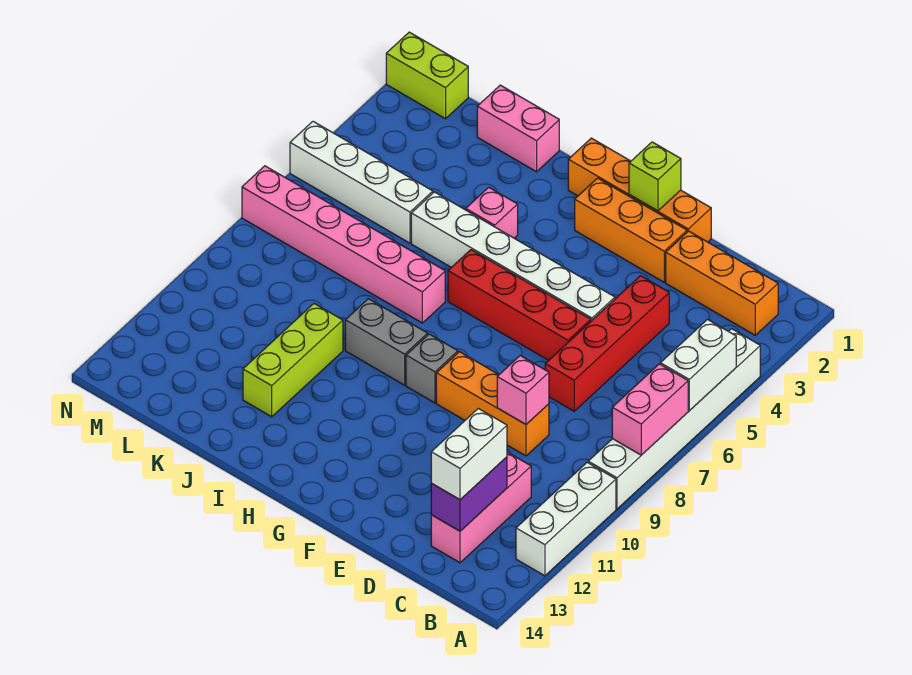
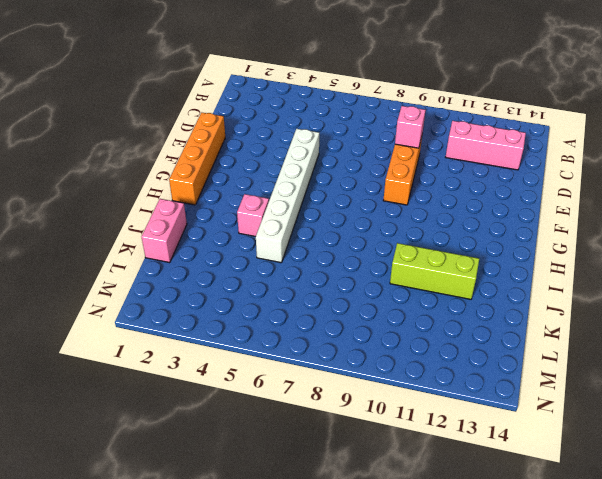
none -> white brick A4:A9 level 1
none -> white brick A10:A12 level 1
none -> orange brick B2:D2 level 1

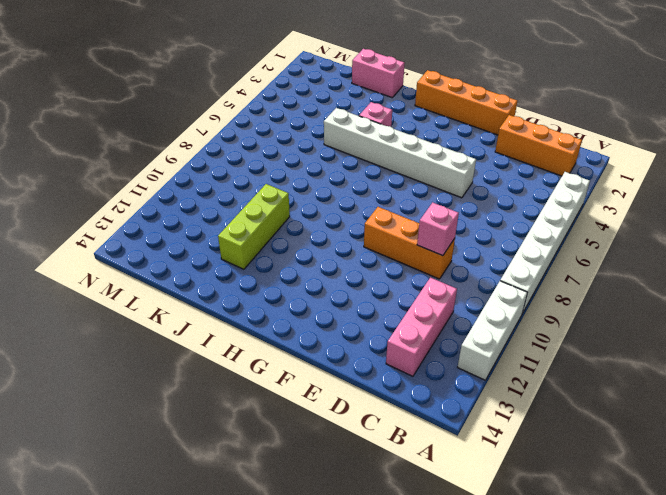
none -> red brick D4:D7 level 1
none -> orange brick E2:G2 level 1
none -> red brick E6:H6 level 1

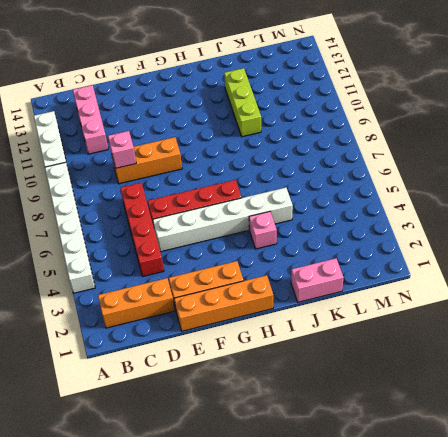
none -> grey brick G9 level 1
none -> grey brick H9:I9 level 1
none -> pink brick I7:N7 level 1

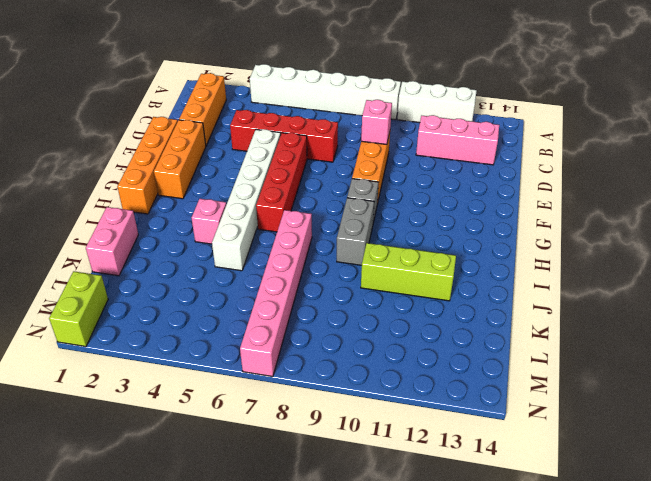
none -> white brick K5:N5 level 1
none -> white brick A5:A6 level 2
none -> pink brick A7:A8 level 2

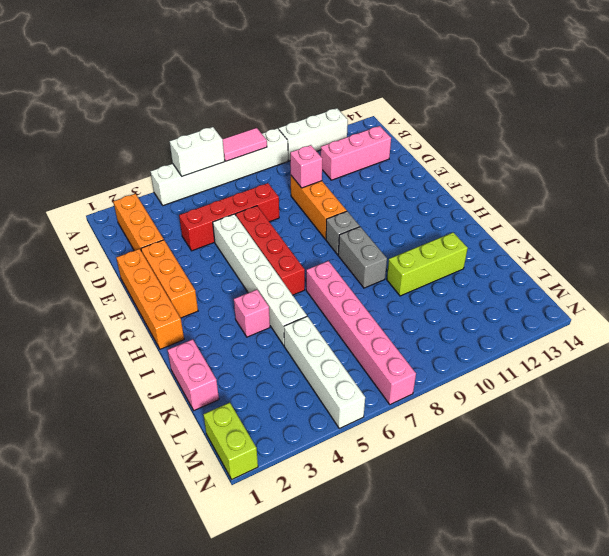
pink tile A7:A8 level 2 -> pink brick A7:A8 level 2
none -> purple brick C12:C13 level 2
none -> lime brick F1 level 2
none -> white brick C12:C13 level 3

